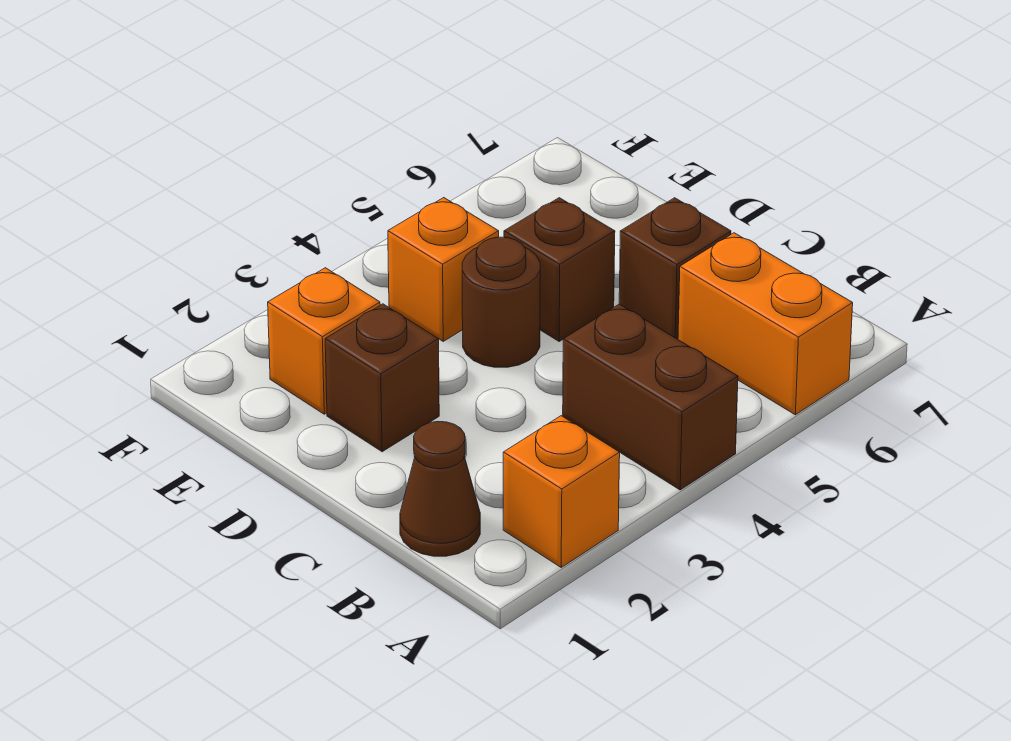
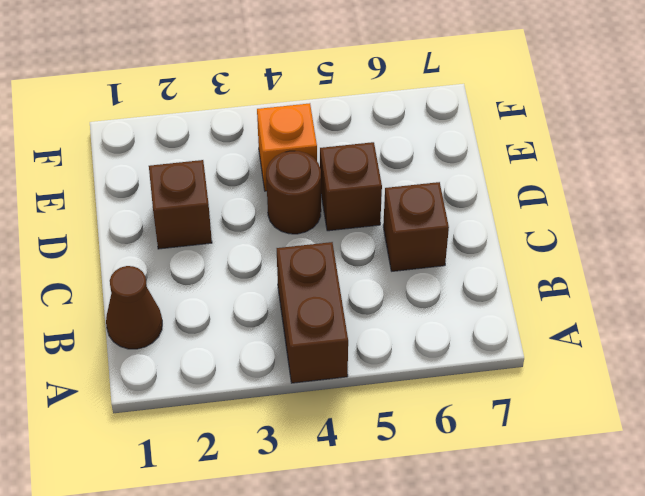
none -> orange brick A2 level 1
none -> orange brick A6:B6 level 1

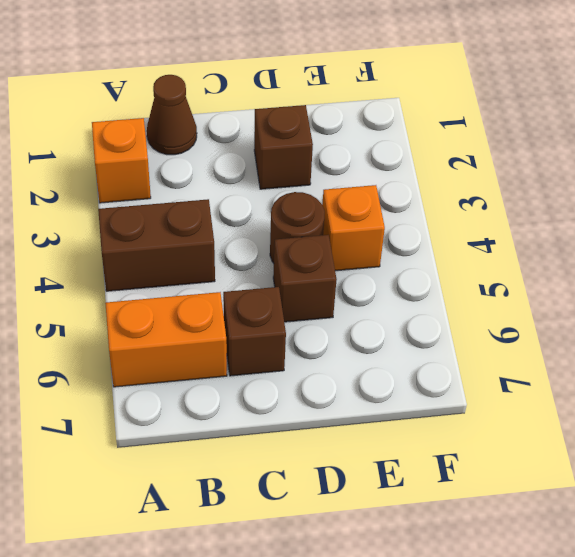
none -> orange brick E2 level 1

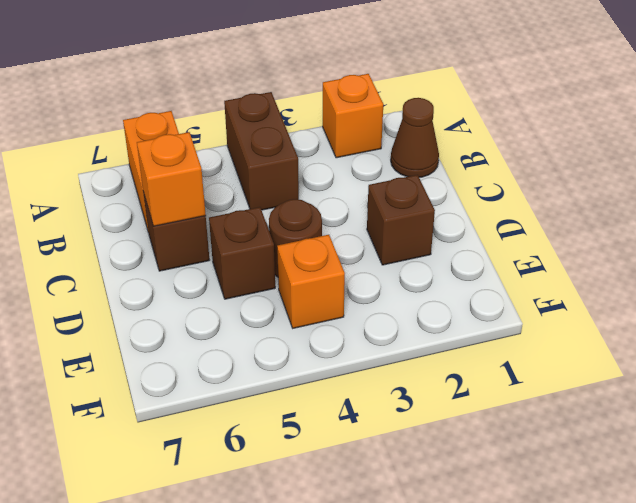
orange brick C6 level 2 -> orange brick E2 level 1

